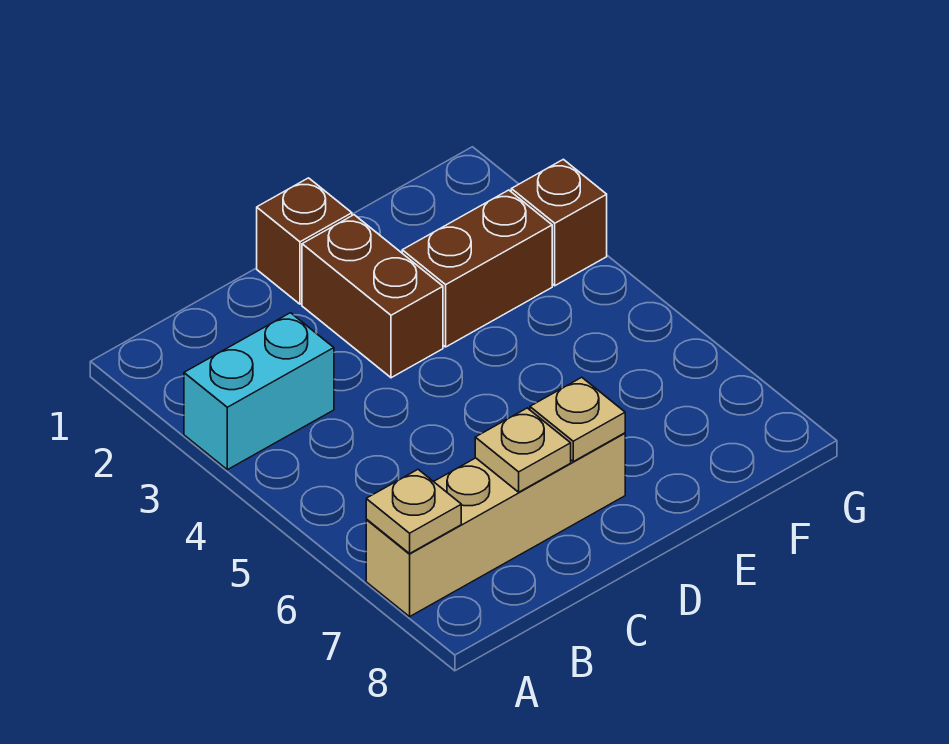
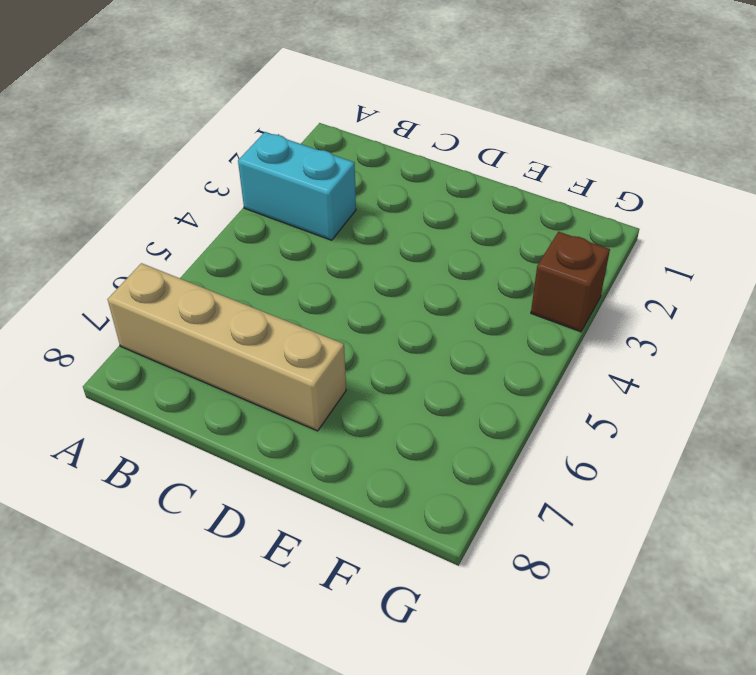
none -> brown brick D1 level 1
none -> brown brick D2:D3 level 1

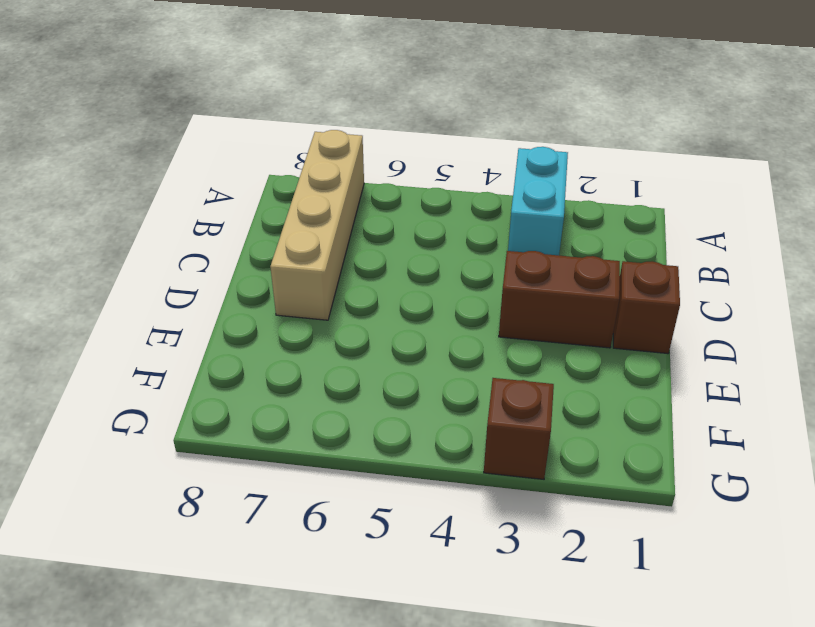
none -> brown brick E3:F3 level 1
none -> tan plate A7 level 2

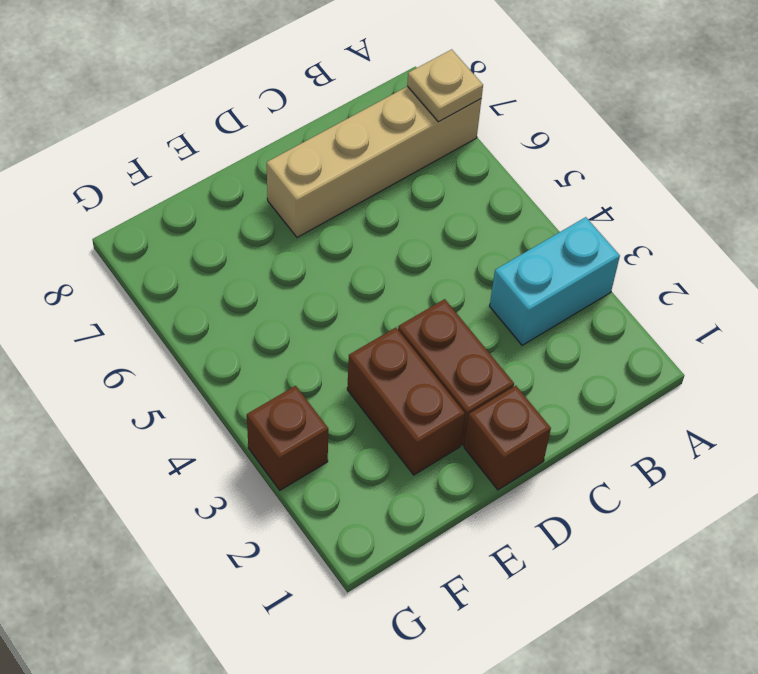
brown brick E2:E3 level 1 -> brown brick E3:F3 level 1
none -> tan plate C7 level 2
none -> tan plate D7 level 2

